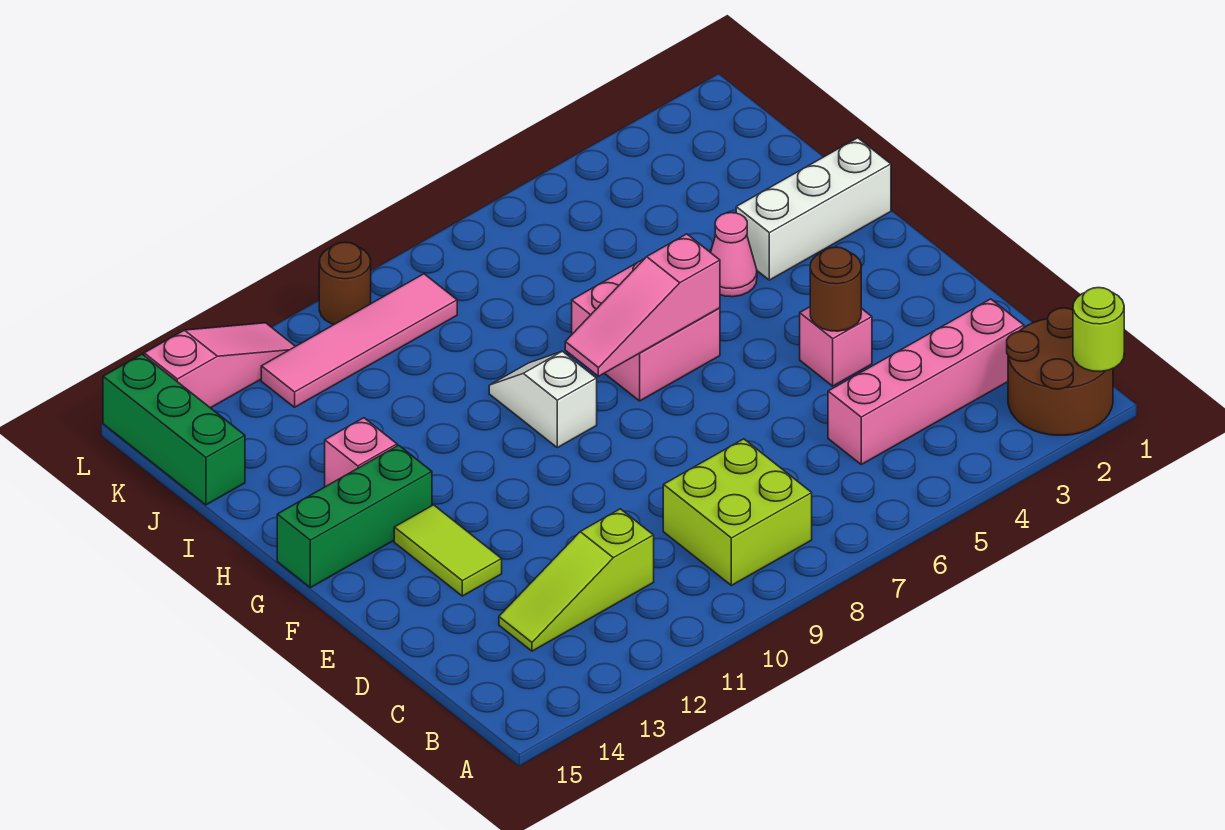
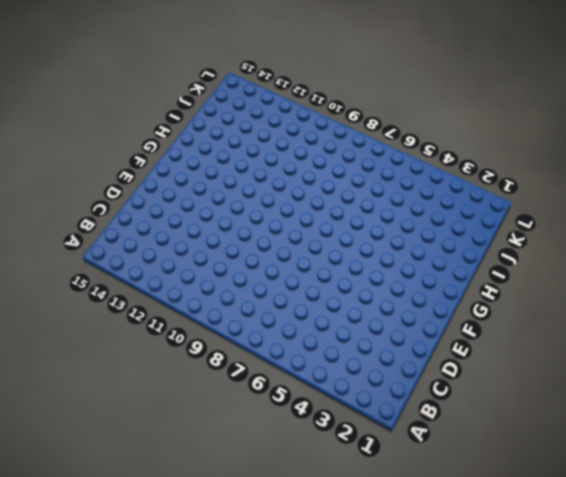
none -> brown round brick A1:B2 level 1
none -> lime brick B8:C9 level 1
none -> pink brick C2:C5 level 1

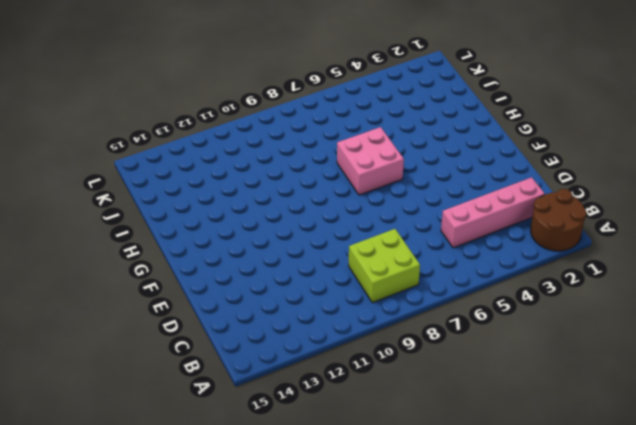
none -> lime slope C11:C13 level 1 top 11
none -> pink brick E4 level 1
none -> lime tile E13:F13 level 1

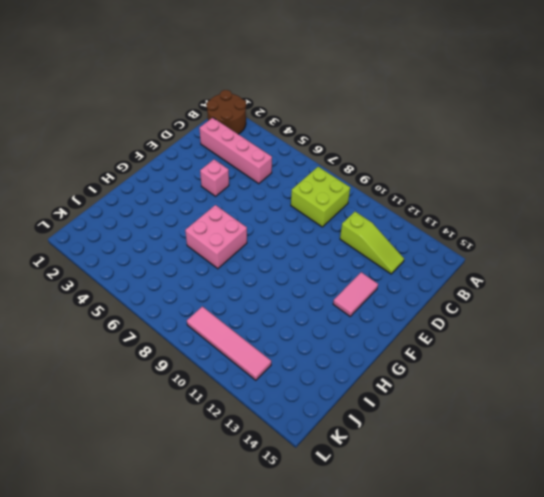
pink tile E13:F13 level 1 -> lime tile E13:F13 level 1
none -> white slope G9:H9 level 1 top G
none -> green brick G13:G15 level 1
none -> white brick H1:H3 level 1

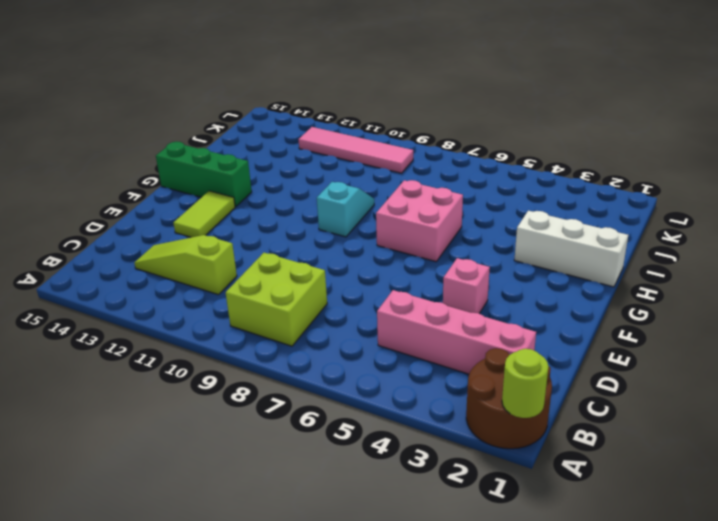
cyan slope G9:H9 level 1 top G -> white slope G9:H9 level 1 top G
none -> pink cone H4 level 1
none -> pink brick H13 level 1
none -> green brick J15:L15 level 1

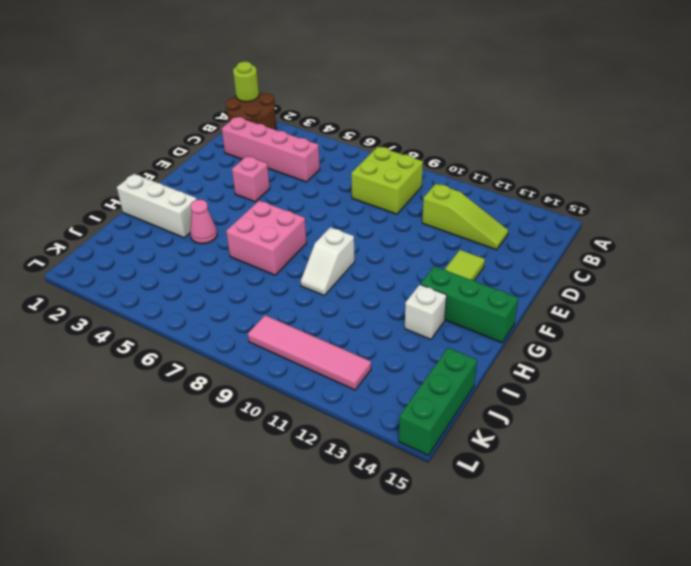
white brick H13 level 1 -> pink brick H13 level 1
none -> brown round brick L10 level 1
none -> pink slope L12:L14 level 1 top 14
none -> brown round brick E4 level 2

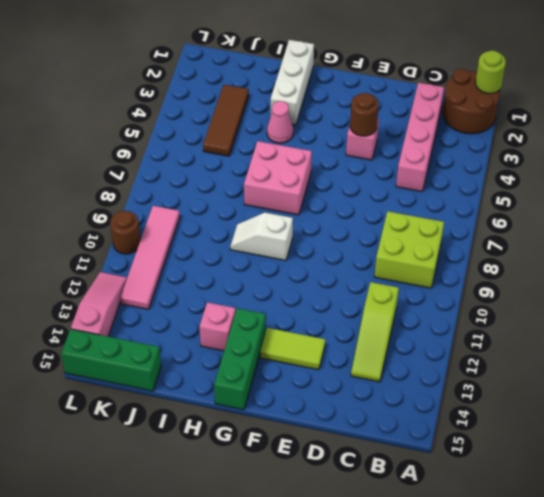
brown tile J3:J5 level 1 -> none
none -> pink slope G6:G8 level 2 top 6

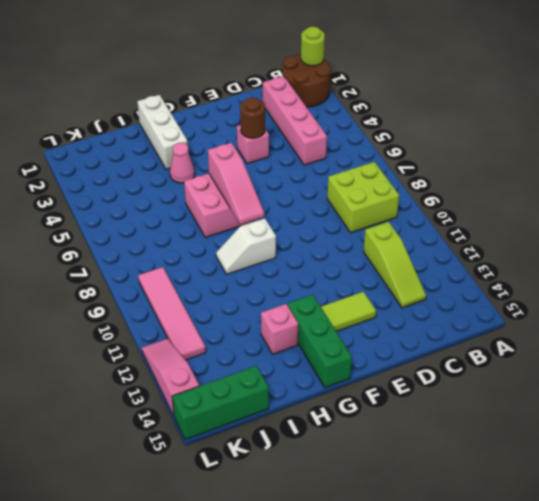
none -> brown round brick L10 level 1

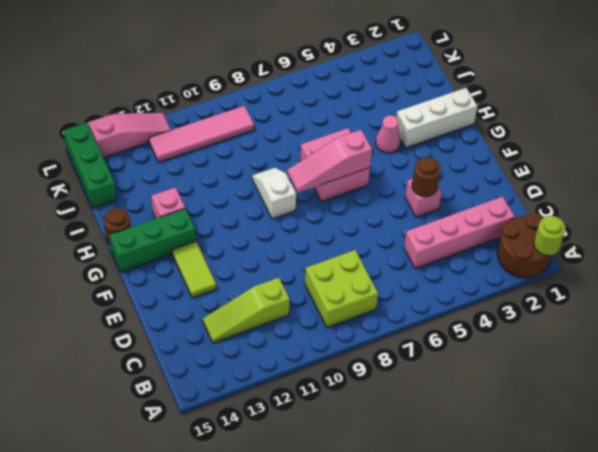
brown round brick H15 level 1 -> brown round brick L10 level 1

